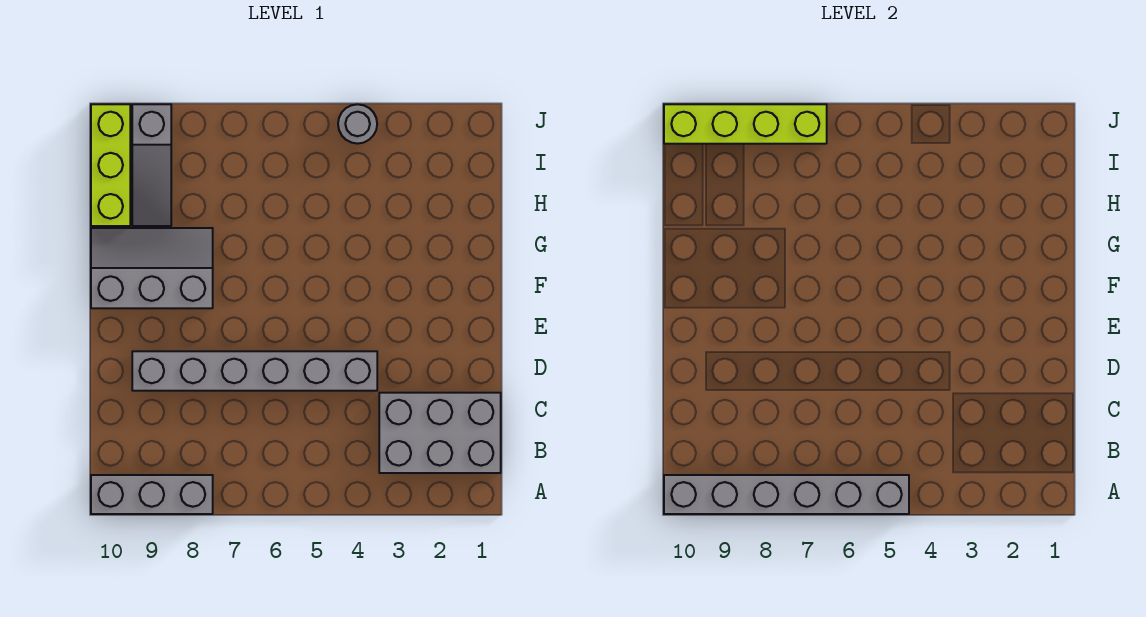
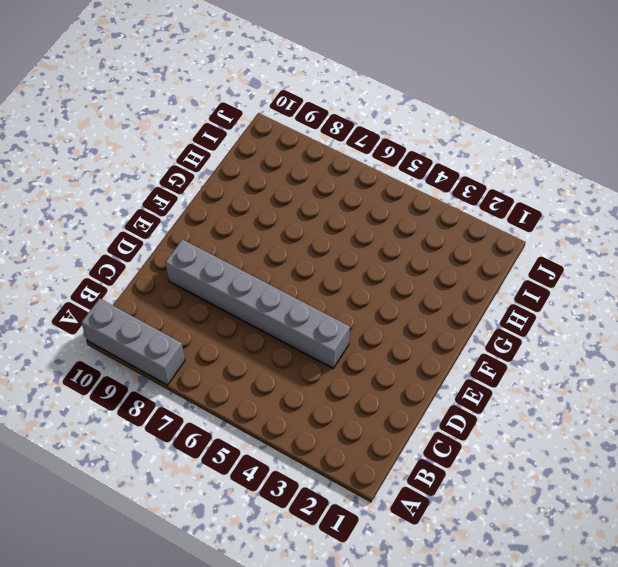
none -> grey brick B1:C3 level 1
none -> grey slope F8:G10 level 1 top F

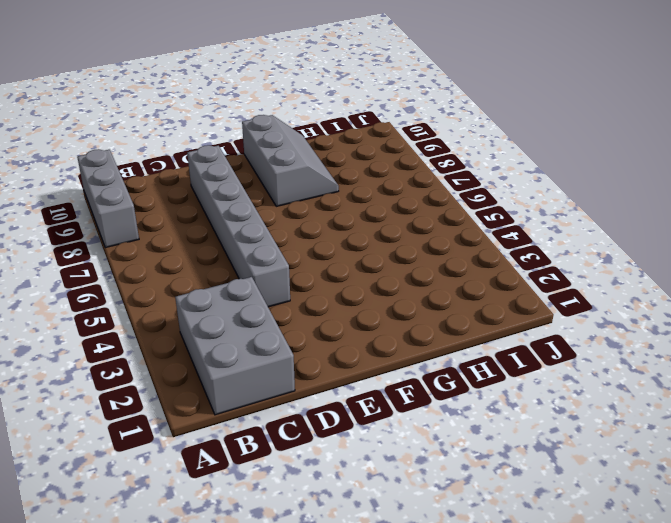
none -> grey slope H9:J9 level 1 top J
none -> lime brick H10:J10 level 1

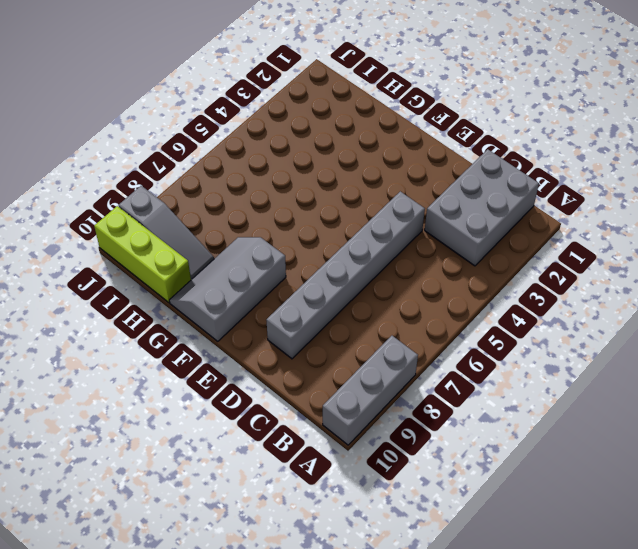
none -> grey round brick J4 level 1
none -> grey brick A5:A10 level 2

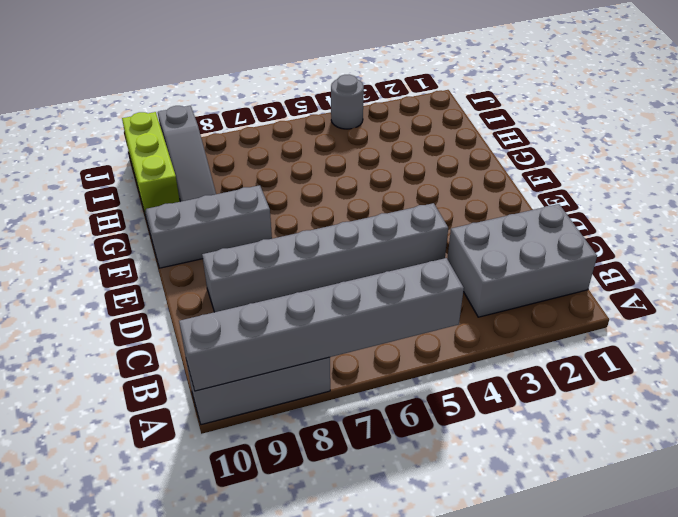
none -> lime brick J7:J10 level 2

